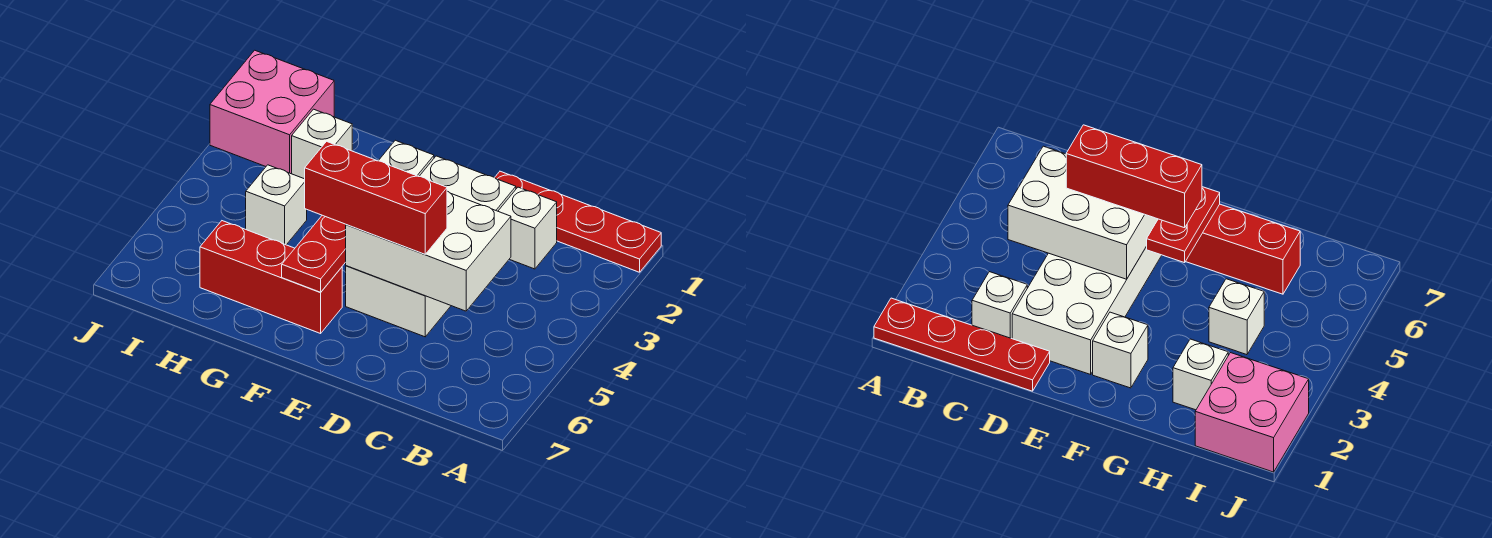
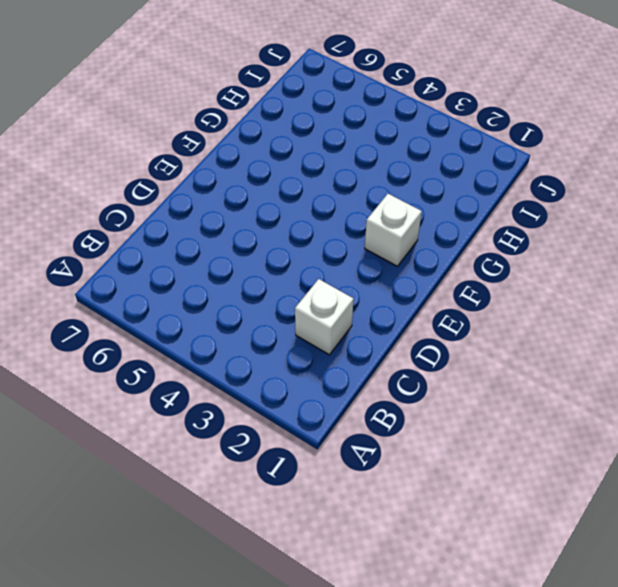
none -> red plate A1:D1 level 1
none -> white brick D2:E5 level 1

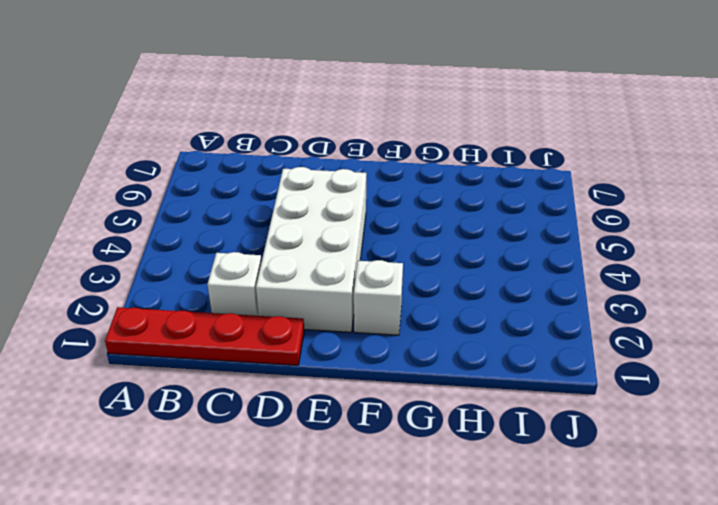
none -> red brick F6:H6 level 1
none -> white brick H2 level 1

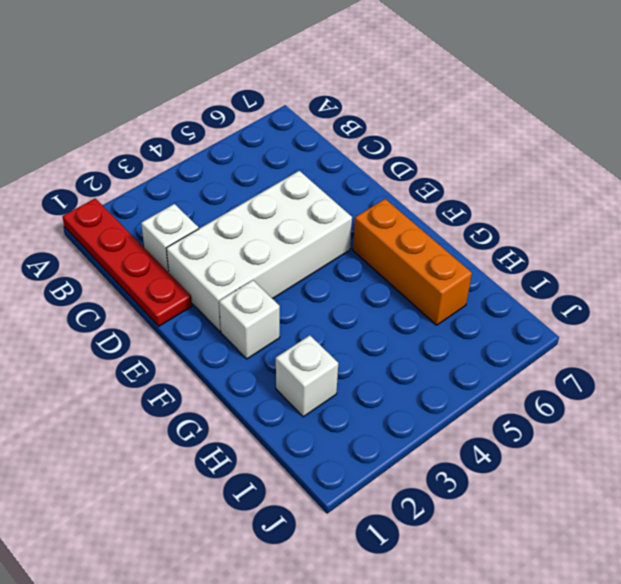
orange brick F6:H6 level 1 -> red brick F6:H6 level 1
none -> white brick H4 level 1
none -> pink brick I1:J2 level 1

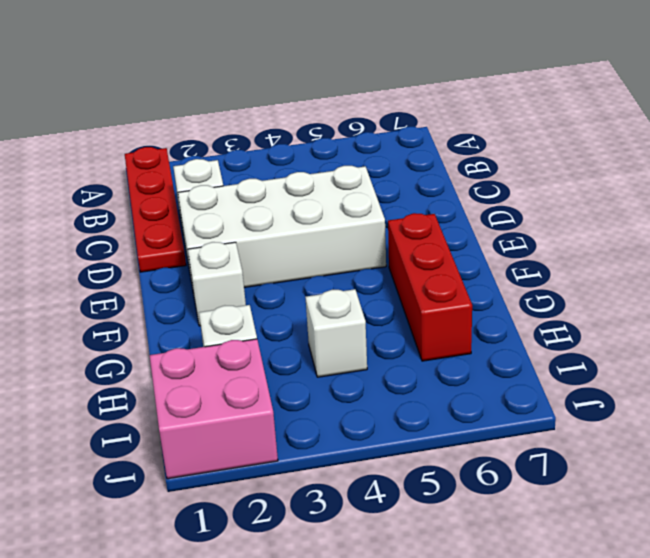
none -> white brick C4:E5 level 2
none -> red plate F5:F6 level 2

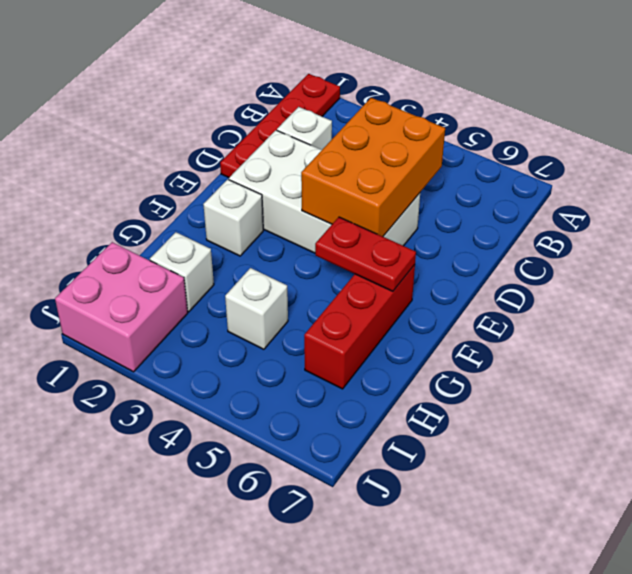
orange brick C4:E5 level 2 -> white brick C4:E5 level 2
none -> red brick D5:F5 level 3

